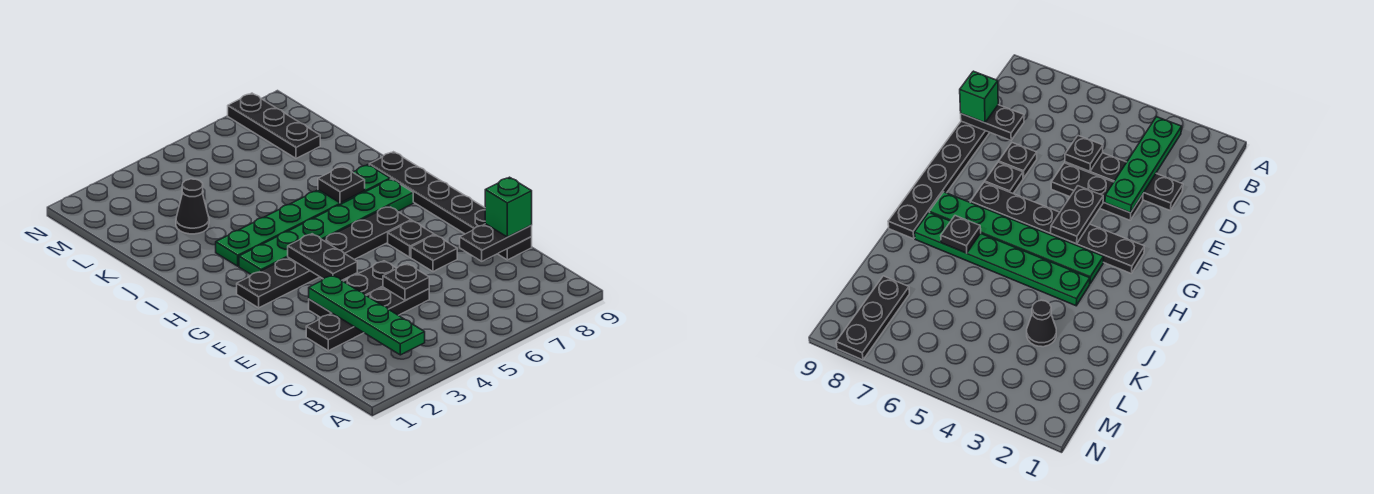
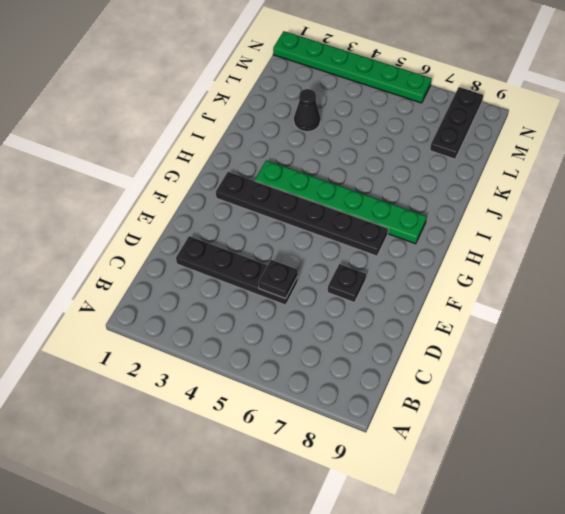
green plate N1:N6 level 1 -> green plate I3:I8 level 1
none -> black plate D9:I9 level 1
none -> black plate E3:E5 level 1
none -> black plate F7 level 1

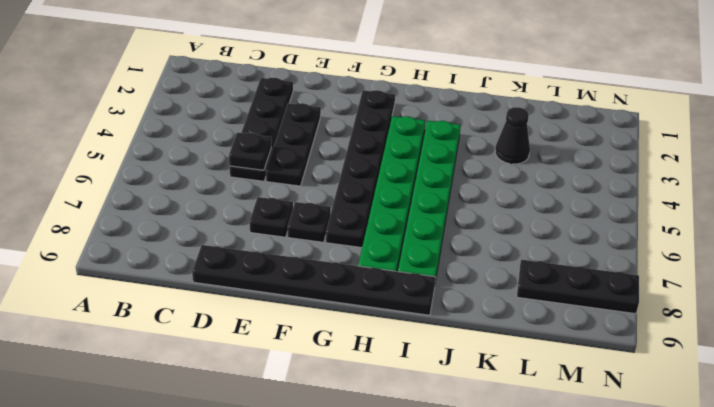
none -> green plate B3:E3 level 2
none -> black plate D8:D9 level 2
none -> black plate F4:G4 level 2

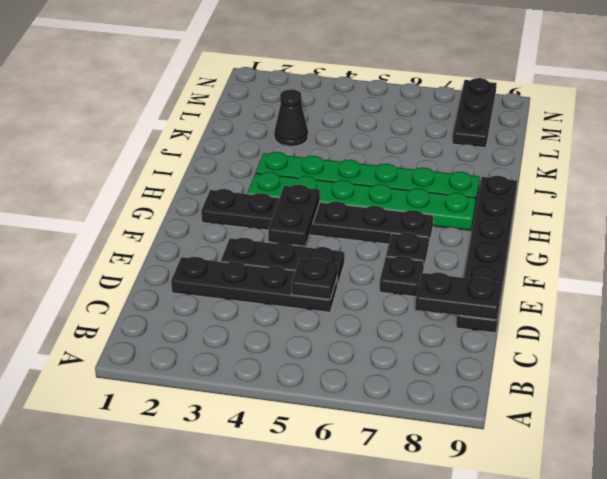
none -> green plate B3:E3 level 2
none -> black plate I7 level 2
none -> green brick D9 level 3

